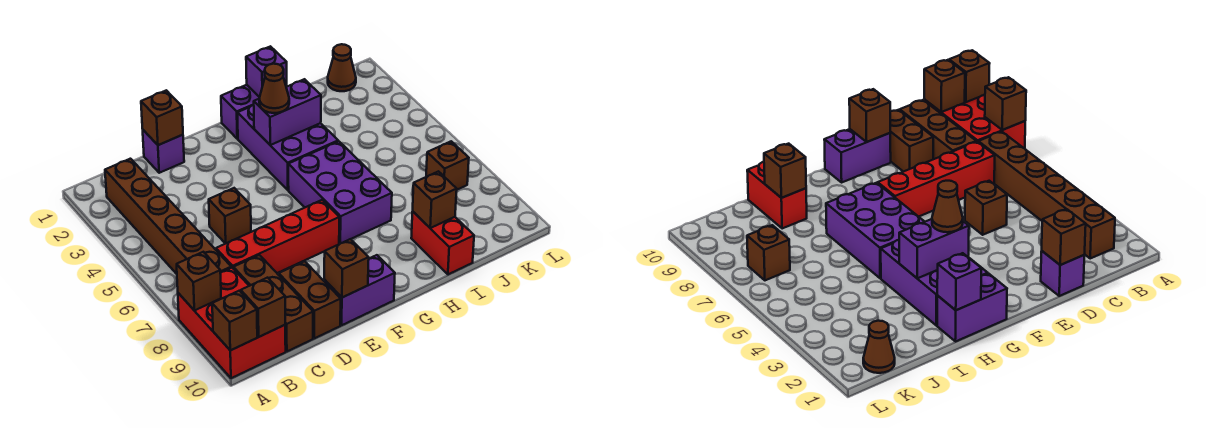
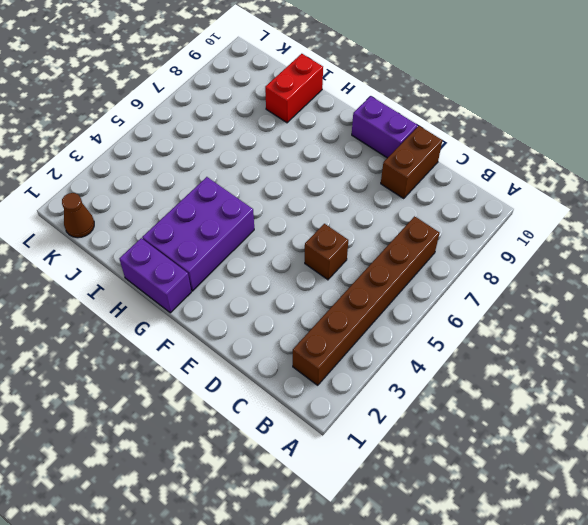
none -> red brick A8:B10 level 1
none -> red brick C7:F7 level 1
none -> brown brick C8:C10 level 1

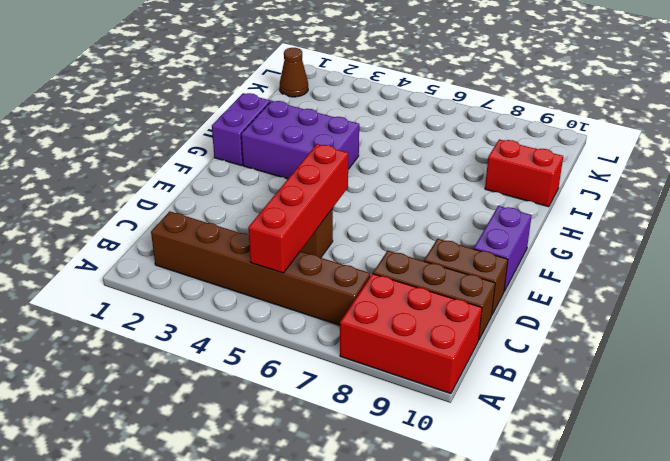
red brick B5:E5 level 2 -> red brick C7:F7 level 1
none -> purple brick D1 level 1
none -> purple brick G5:H7 level 1
none -> brown brick K7 level 1

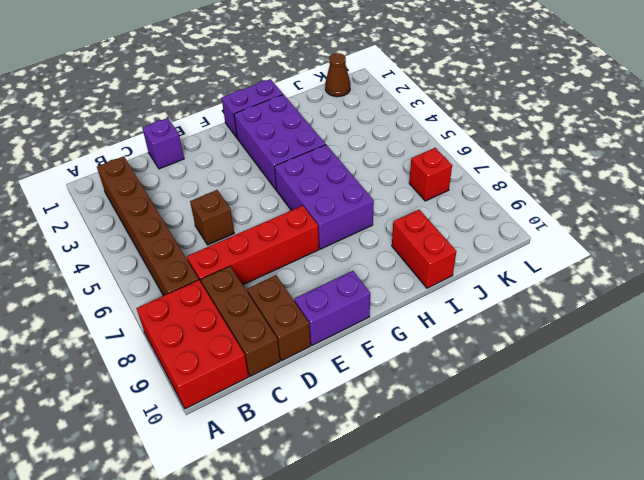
red brick K7 level 1 -> brown brick K7 level 1
none -> brown brick A8 level 2
none -> brown brick A10 level 2
none -> brown brick B10 level 2

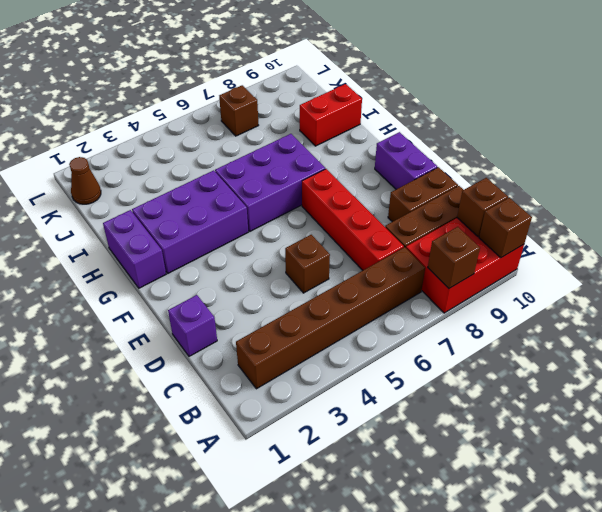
none -> brown brick D1 level 2
none -> brown brick E10 level 2
none -> purple brick G3:H3 level 2

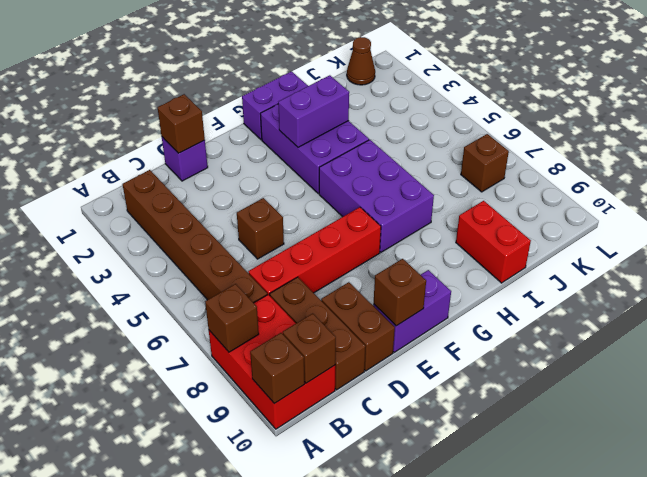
none -> purple brick H1 level 2
none -> brown brick I9 level 2
none -> brown cone G3 level 3

